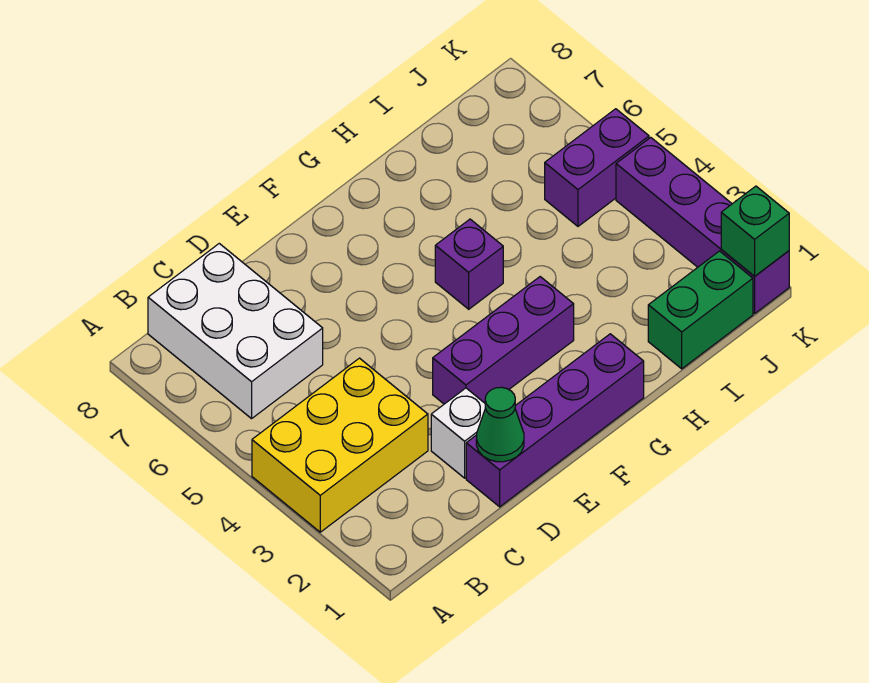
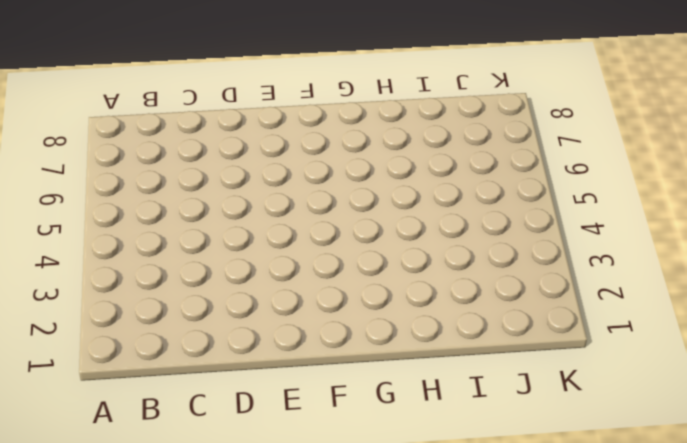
none -> yellow brick A3:C4 level 1
none -> white brick B6:C8 level 1

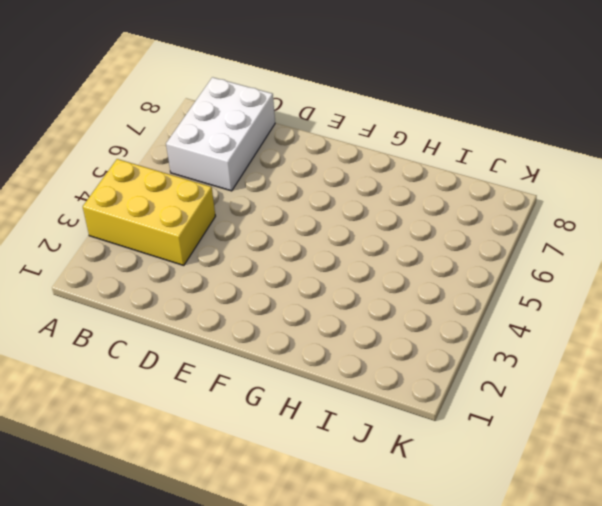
none -> purple brick D1:G1 level 1
none -> white brick D2 level 1

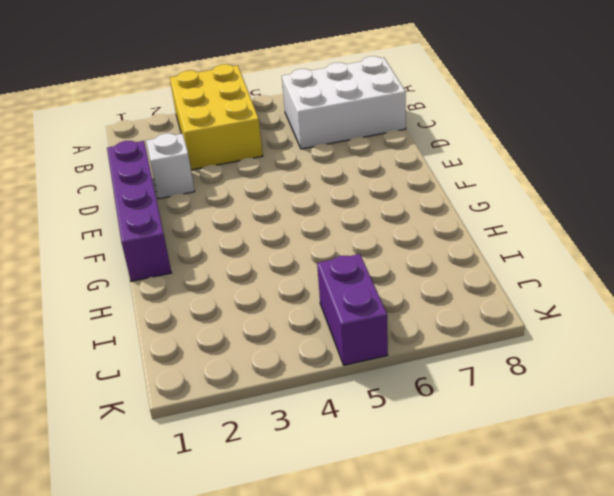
none -> purple brick E3:G3 level 1
none -> purple brick G5 level 1

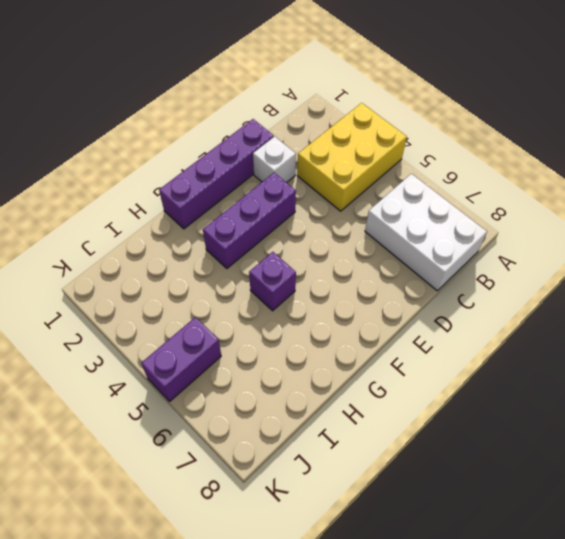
none -> green brick I1:J1 level 1
none -> purple brick K1:K4 level 1

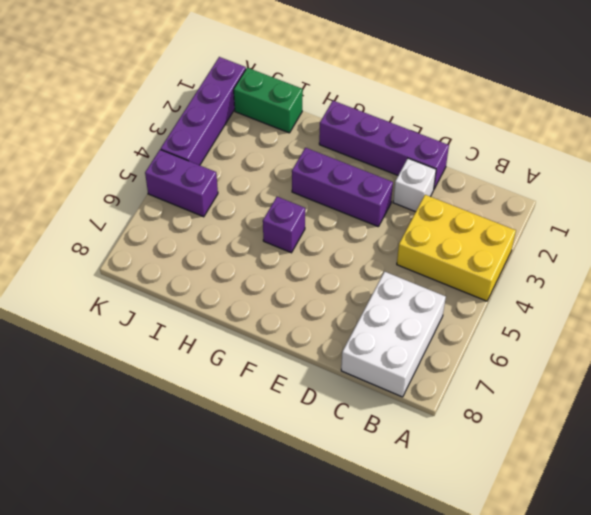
none -> green cone D1 level 2
none -> green brick K1 level 2

